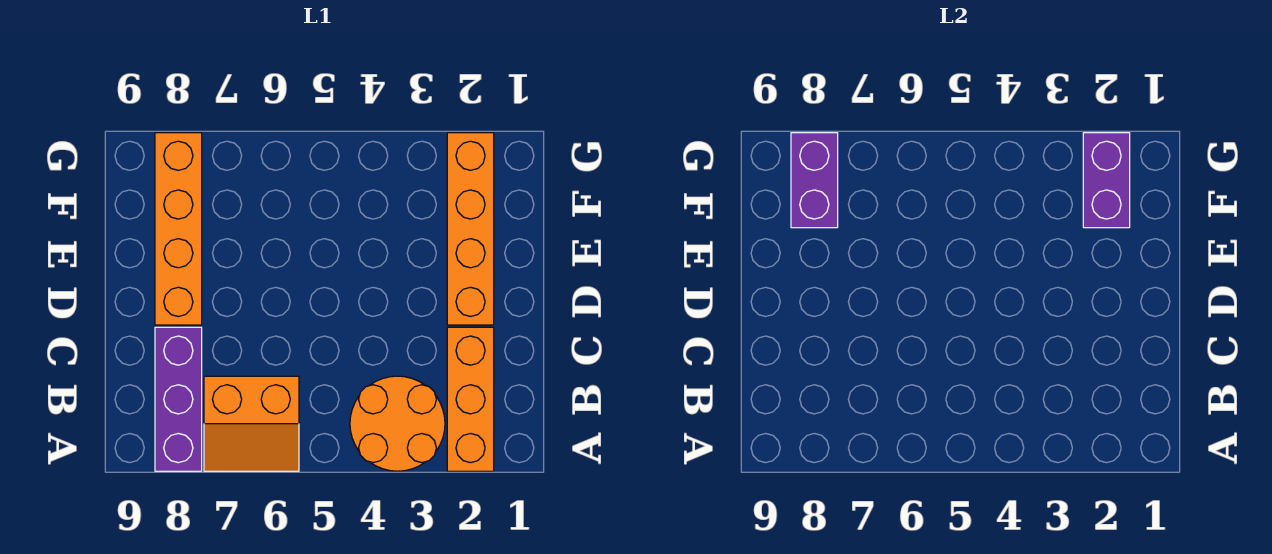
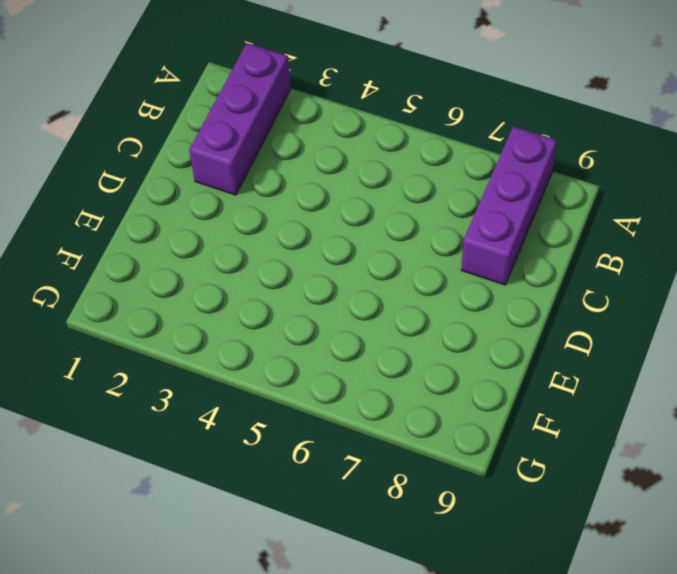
purple brick A2:C2 level 1 -> orange brick A2:C2 level 1
none -> orange round brick A3:B4 level 1
none -> orange slope A6:B7 level 1 top B

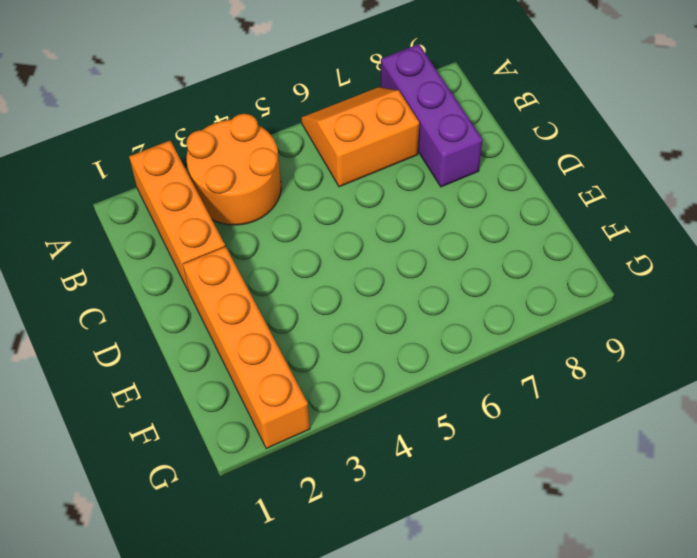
none -> orange brick D8:G8 level 1
none -> purple brick F2:G2 level 2

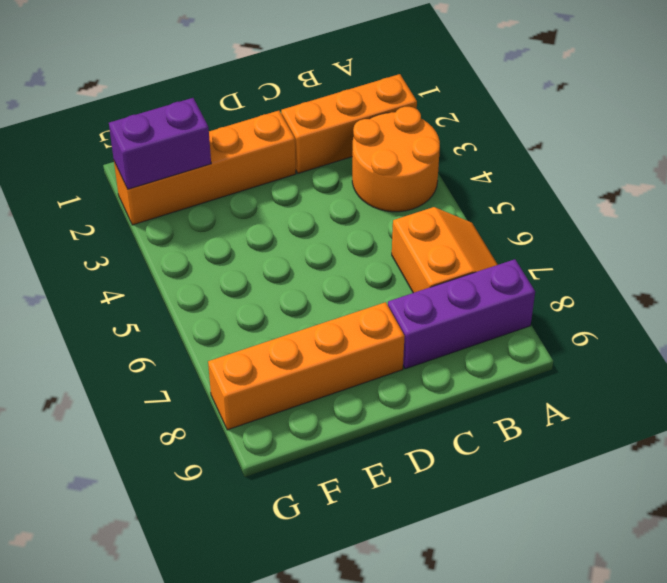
none -> purple brick F8:G8 level 2

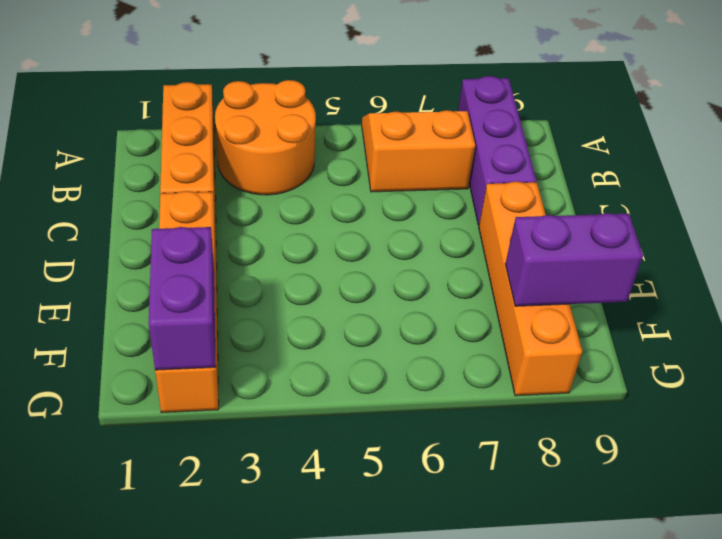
purple brick F8:F9 level 2 -> purple brick F8:G8 level 2

